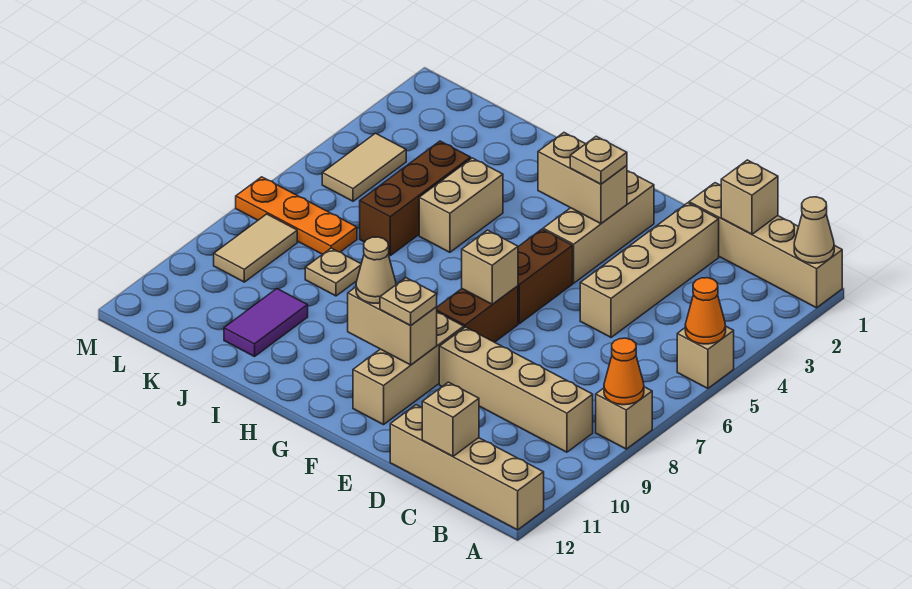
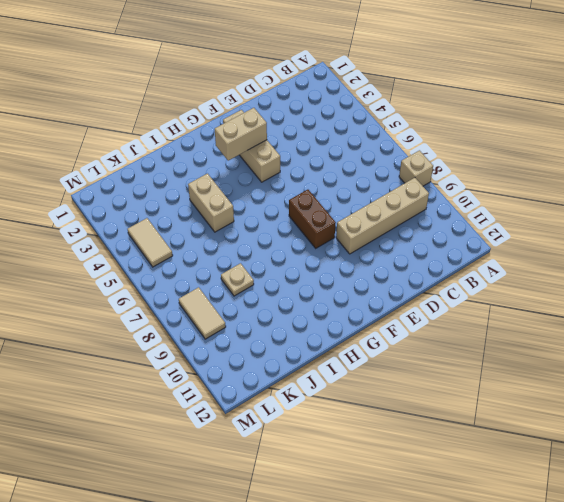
none -> tan brick A1:D1 level 1
none -> tan brick A5 level 1
none -> tan brick A12:D12 level 1

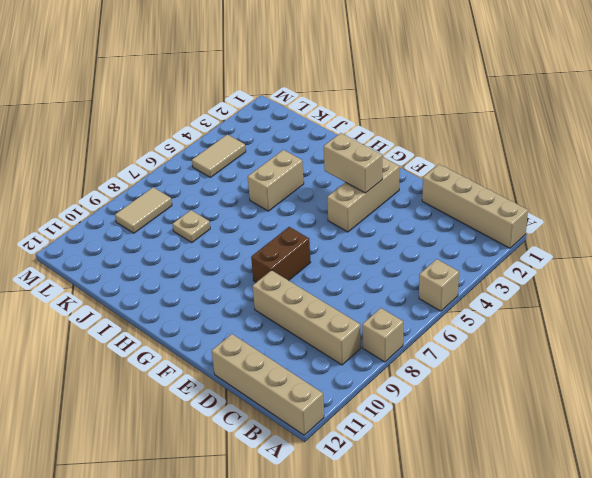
none -> tan brick D2:D5 level 1
none -> brown brick F5:F6 level 1
none -> tan brick F9:F11 level 1

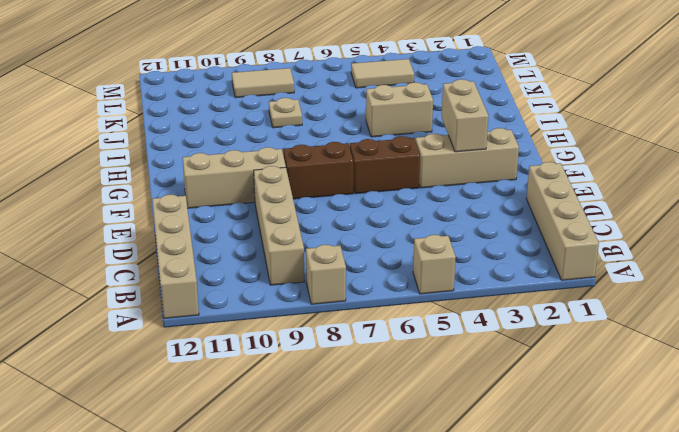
none -> tan brick D2:D5 level 1
none -> brown brick J4:J6 level 1
none -> purple tile J10:J11 level 1

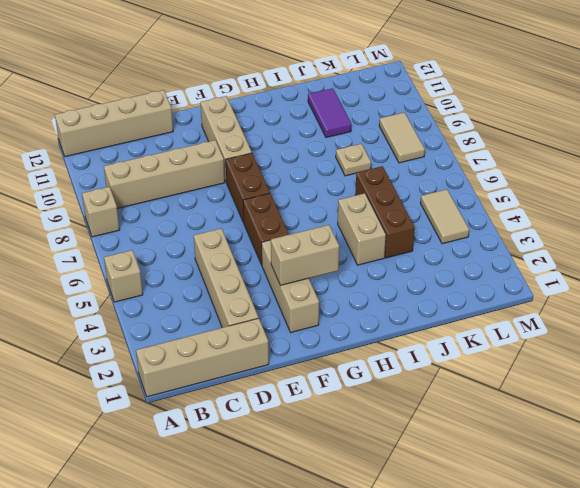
none -> orange plate K7:M7 level 1
none -> tan cone A1 level 2
none -> orange cone A5 level 2

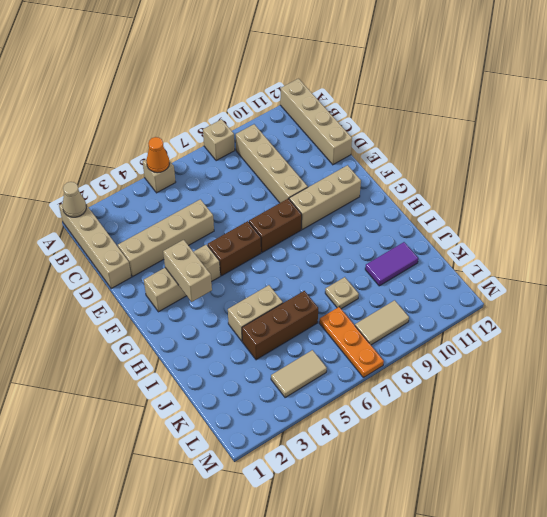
none -> orange cone A8 level 2
none -> tan brick C1 level 2
none -> tan brick C12 level 2

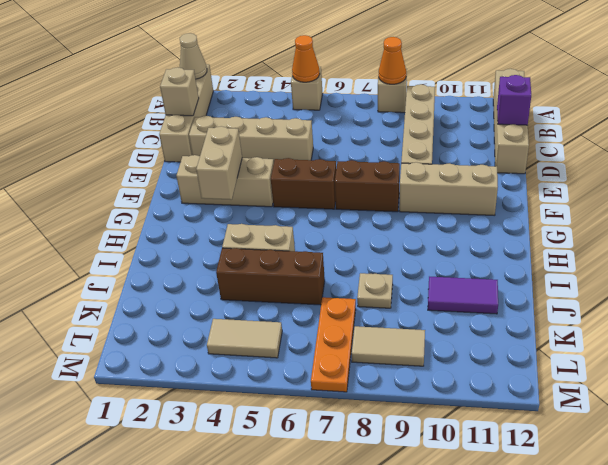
purple brick C12 level 2 -> tan brick C12 level 2
none -> tan brick F7 level 2
none -> tan brick F10:G10 level 2
none -> tan plate F3 level 3

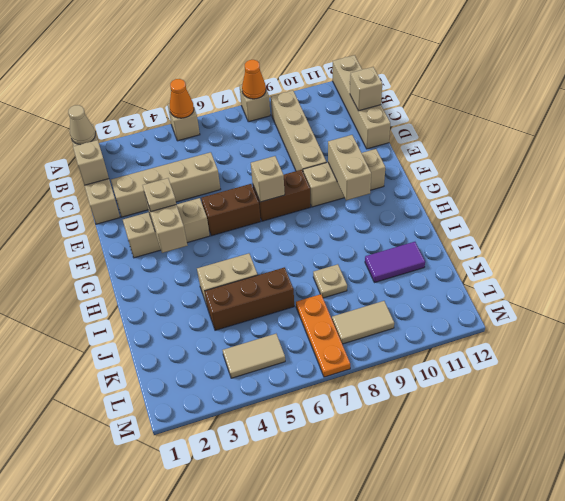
none -> tan plate F10 level 3
none -> tan cone G10 level 3

